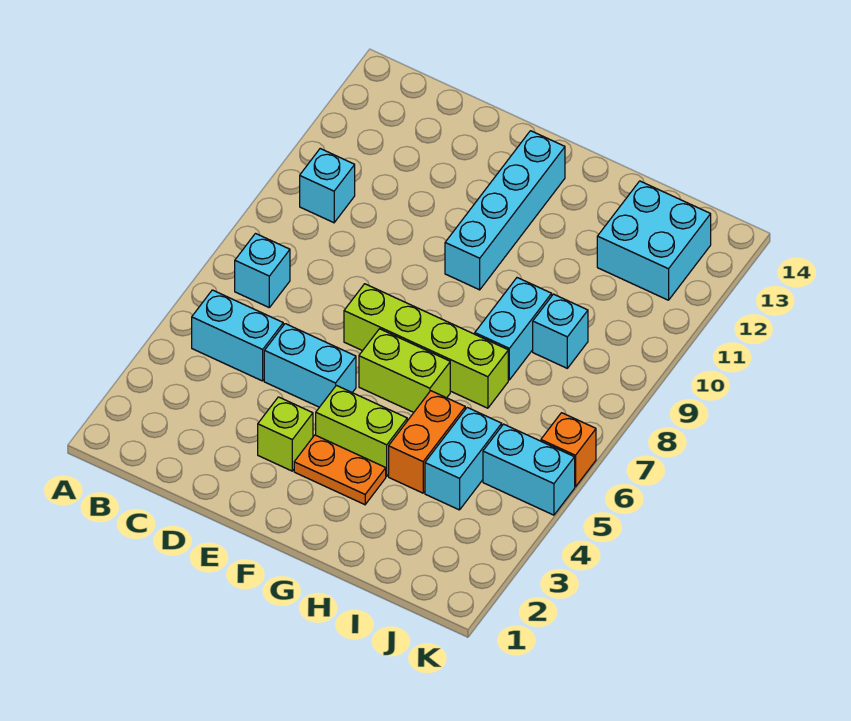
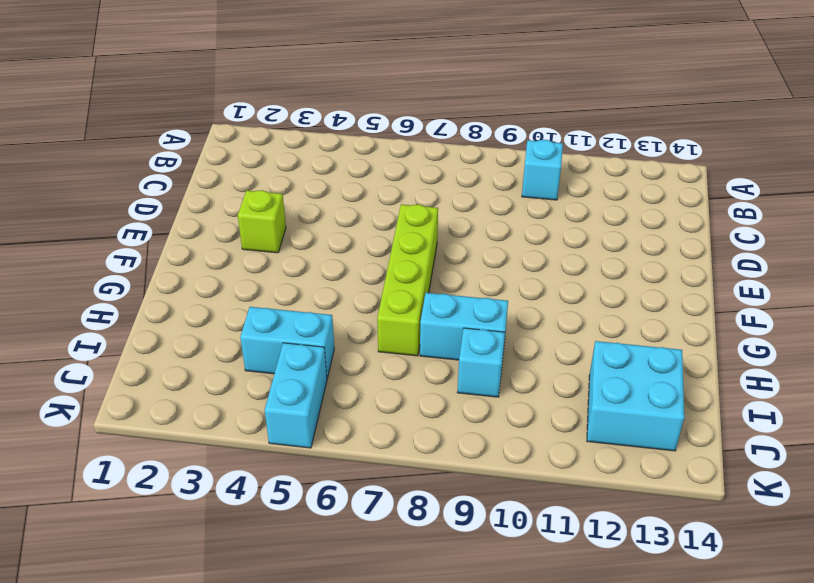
none -> cyan brick B5:C5 level 1
none -> cyan brick B7 level 1
none -> cyan brick D5:E5 level 1

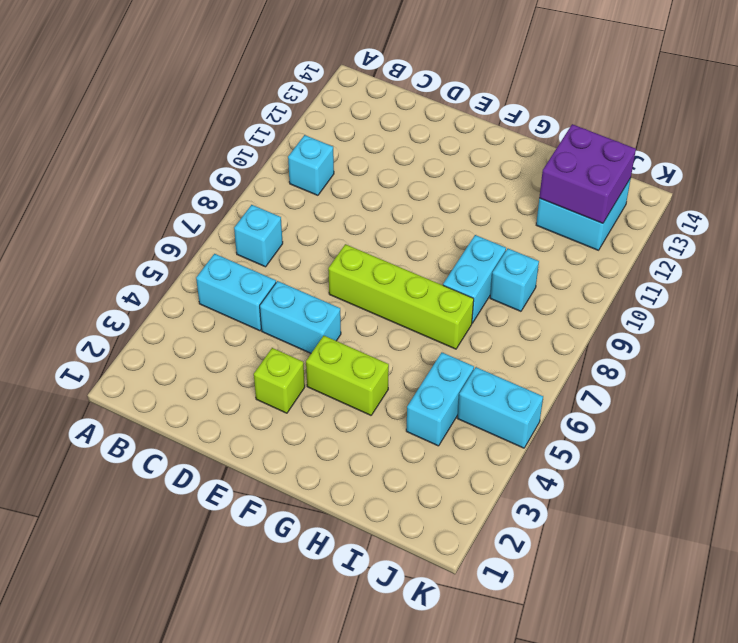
purple brick I12:J13 level 2 -> none
none -> orange plate F3:G3 level 1
none -> lime brick F6:G6 level 1
none -> cyan brick F10:F13 level 1

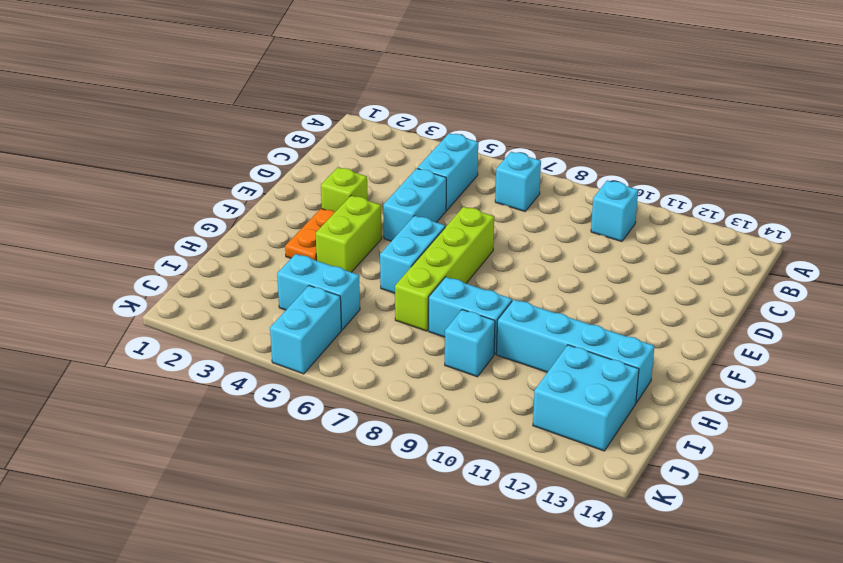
cyan brick F6:G6 level 1 -> lime brick F6:G6 level 1
cyan brick H10:H13 level 1 -> cyan brick F10:F13 level 1
none -> orange brick H4:H5 level 1
none -> orange brick K6 level 1

